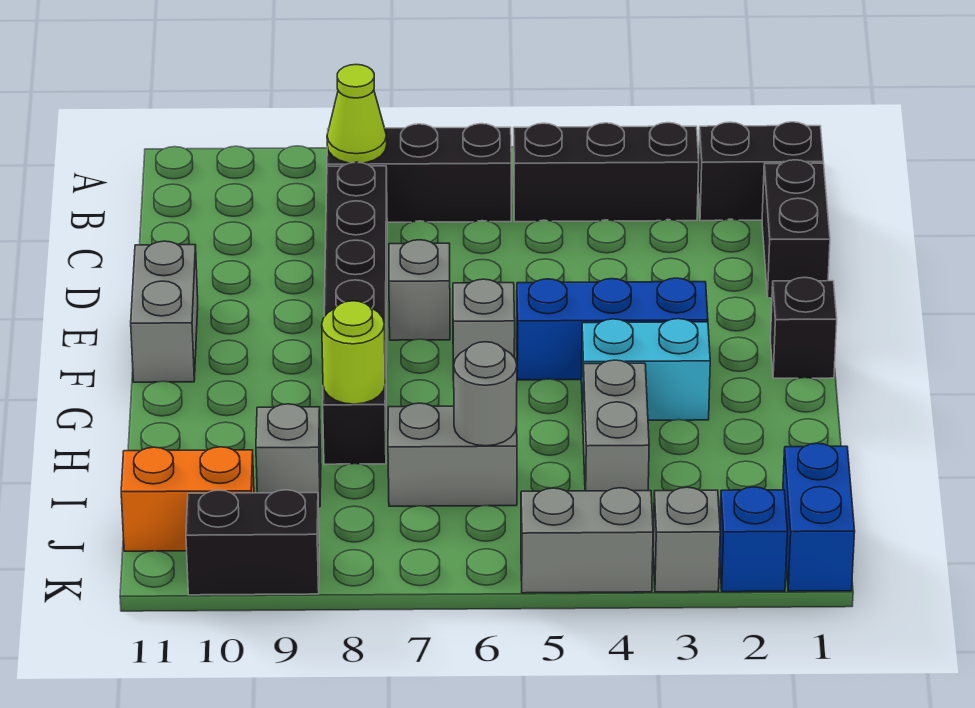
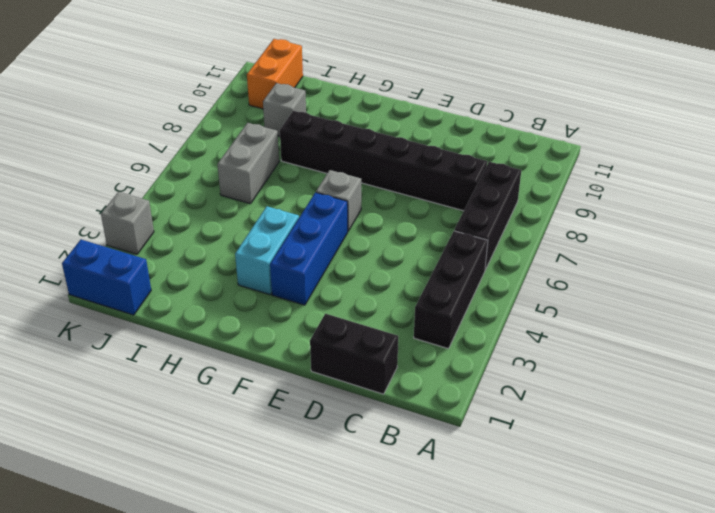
none -> black brick B1:B2 level 1
none -> grey brick E7 level 1
none -> grey brick E11:F11 level 1

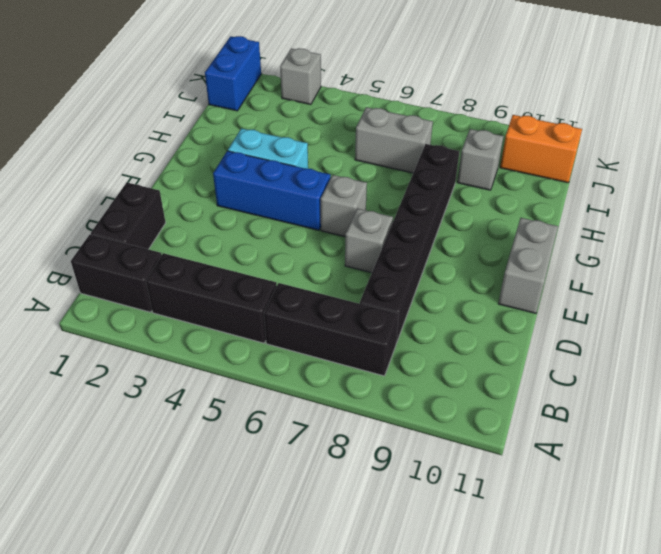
none -> black brick F1 level 1
none -> grey brick H4:I4 level 1
none -> blue brick K2 level 1

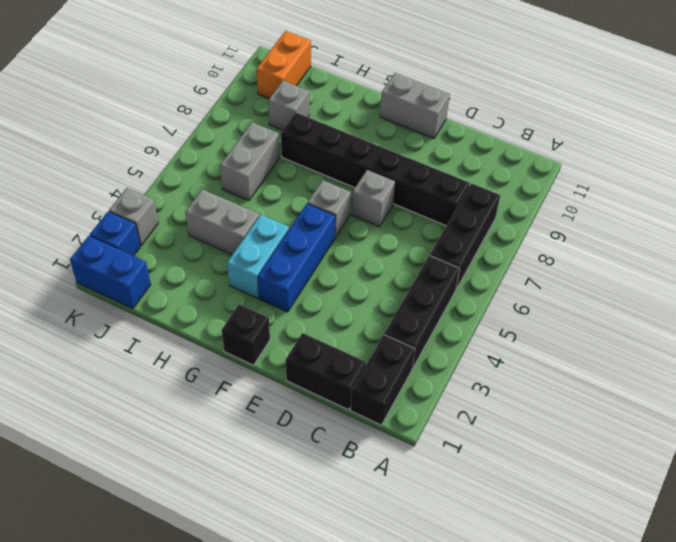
none -> grey brick K4:K5 level 1
none -> black brick K9:K10 level 1
none -> lime cone B8 level 2

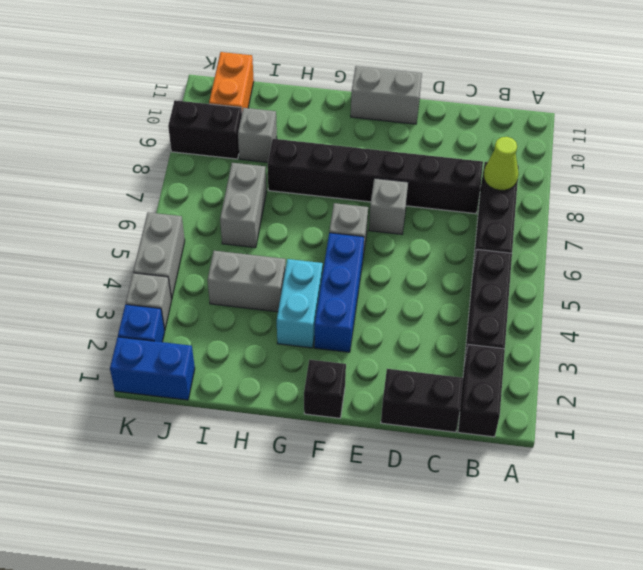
black brick J9:K9 level 1 -> black brick K9:K10 level 1
none -> lime round brick H8 level 2
none -> grey round brick I6 level 2

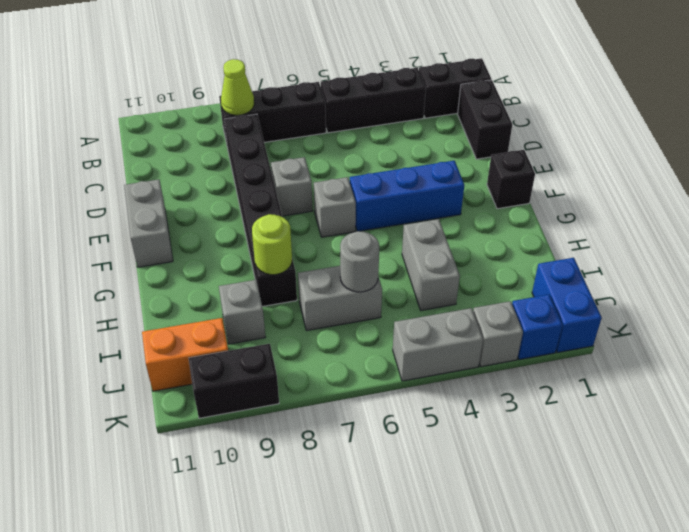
none -> cyan brick G3:G4 level 1

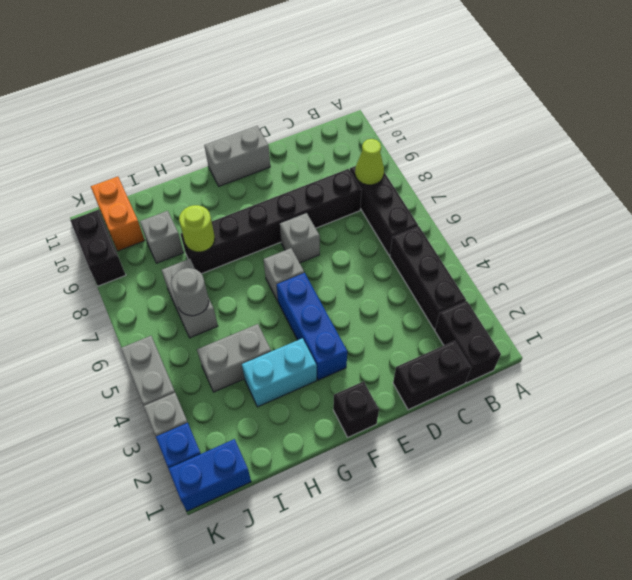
cyan brick G3:H3 level 1 -> cyan brick G3:G4 level 1

